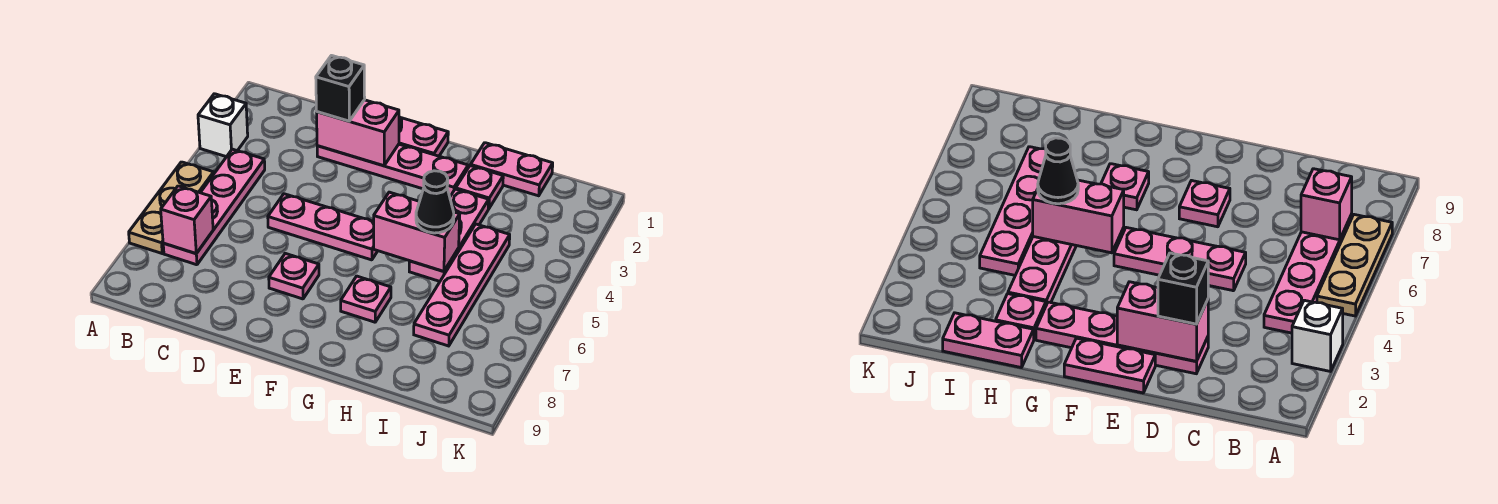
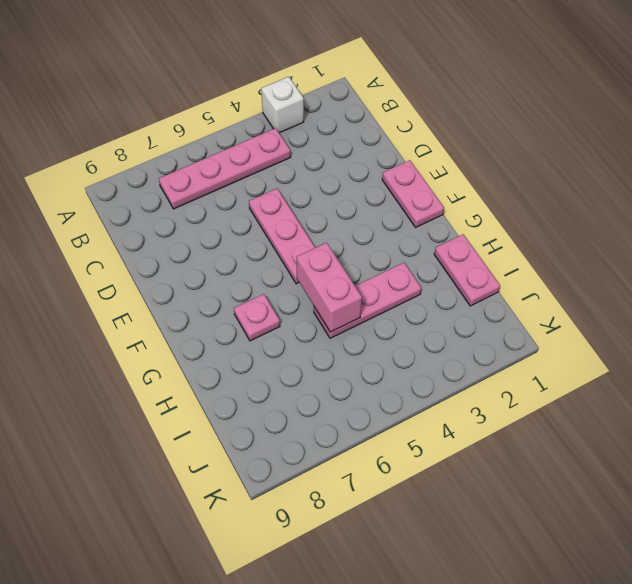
none -> tan plate A5:A7 level 1
none -> pink plate D2:G2 level 1
none -> pink plate E7 level 1

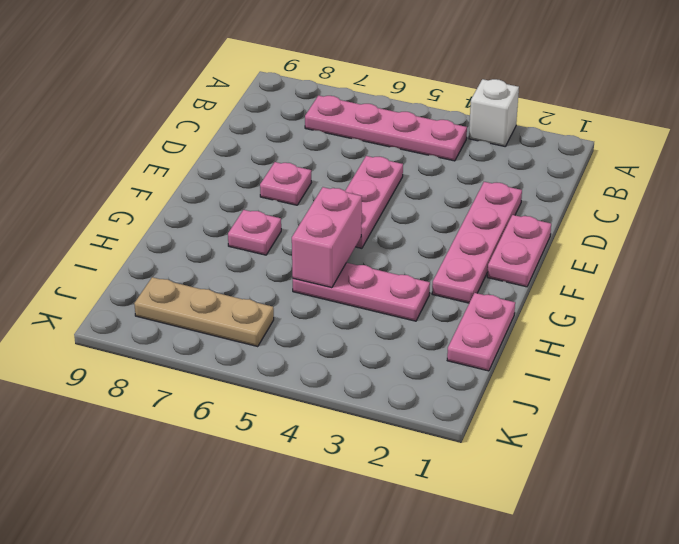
tan plate J6:J8 level 1 -> tan plate A5:A7 level 1
none -> pink plate H2 level 1
none -> pink plate I4:I7 level 1
none -> pink brick B7 level 2

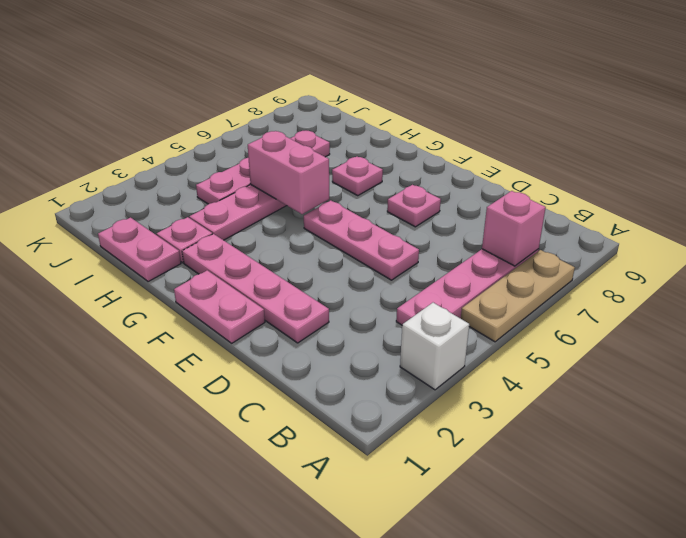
none -> pink brick D2:E2 level 2
none -> black brick D2 level 3
none -> black cone H5 level 3

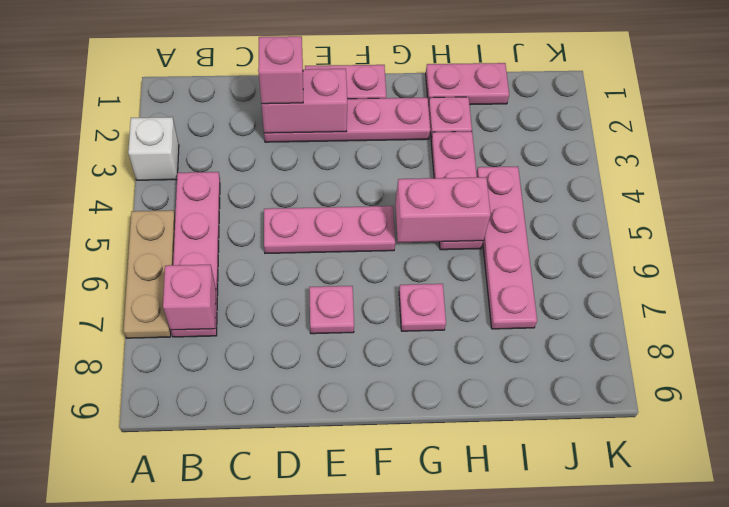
pink brick D2 level 3 -> black brick D2 level 3
none -> black cone H5 level 3

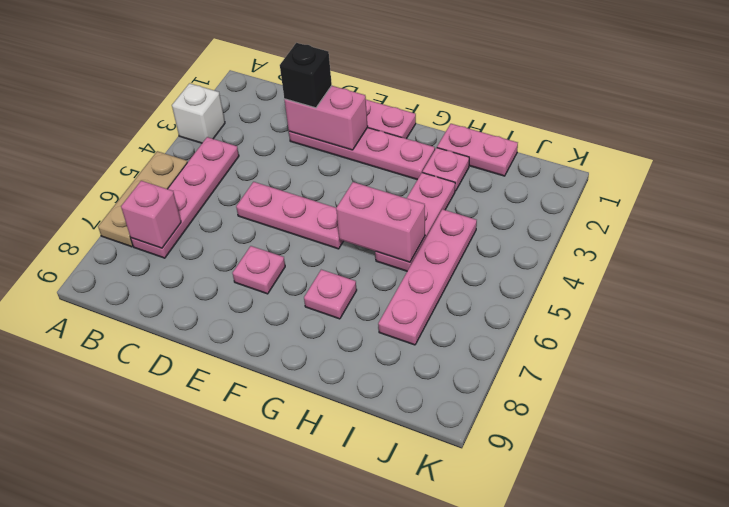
none -> black cone H5 level 3

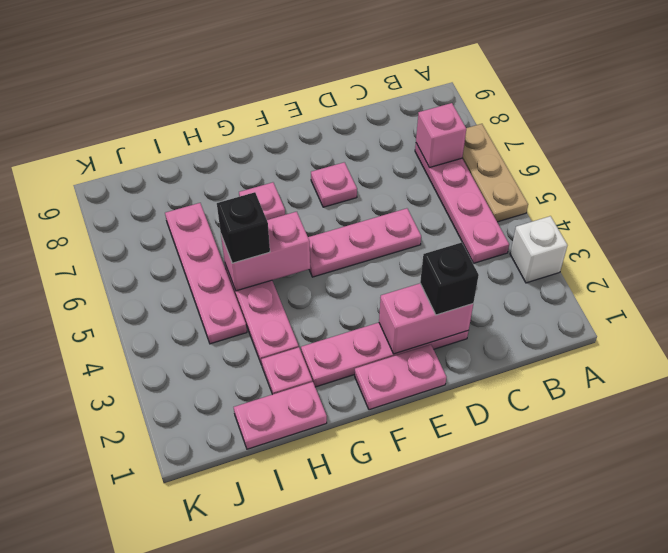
black brick H5 level 3 -> black cone H5 level 3

